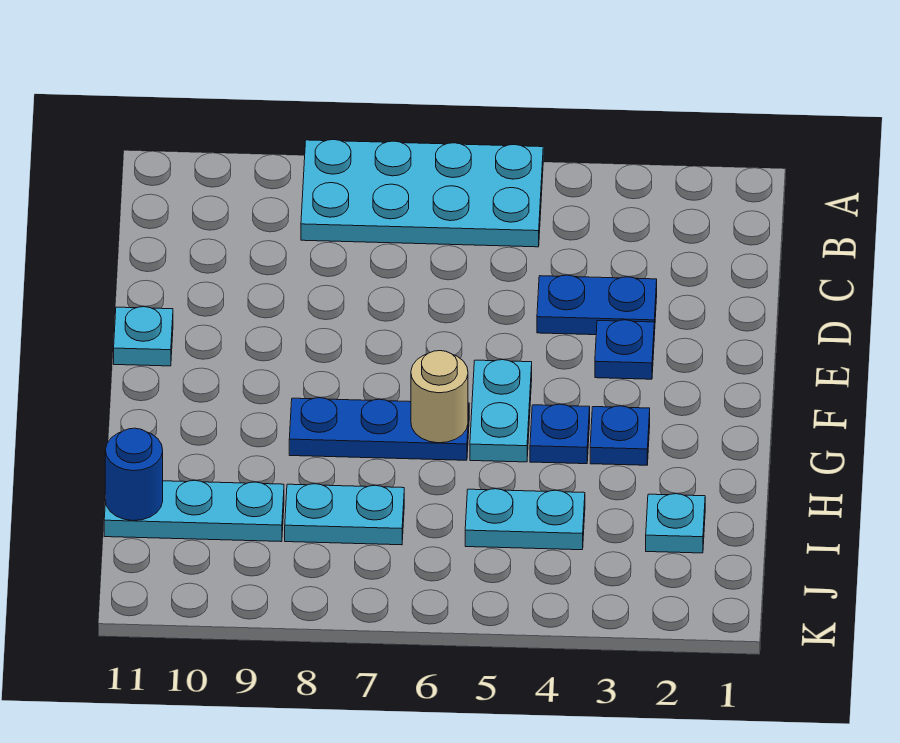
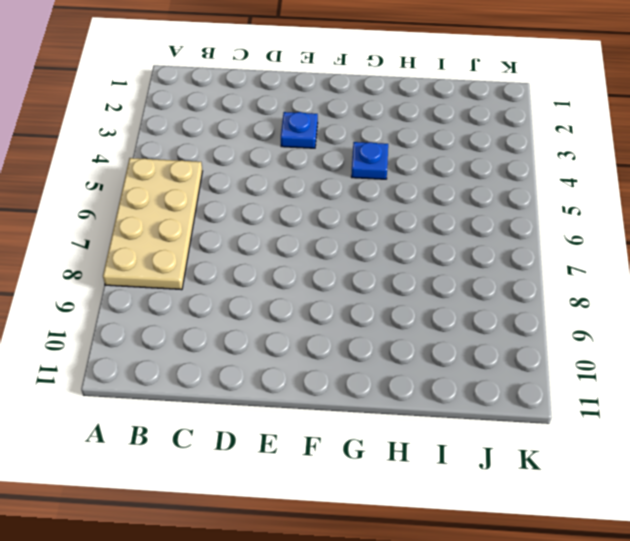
tan plate A5:B8 level 1 -> cyan plate A5:B8 level 1
none -> blue plate D3:D4 level 1
none -> cyan plate E11 level 1
none -> cyan plate F5:G5 level 1

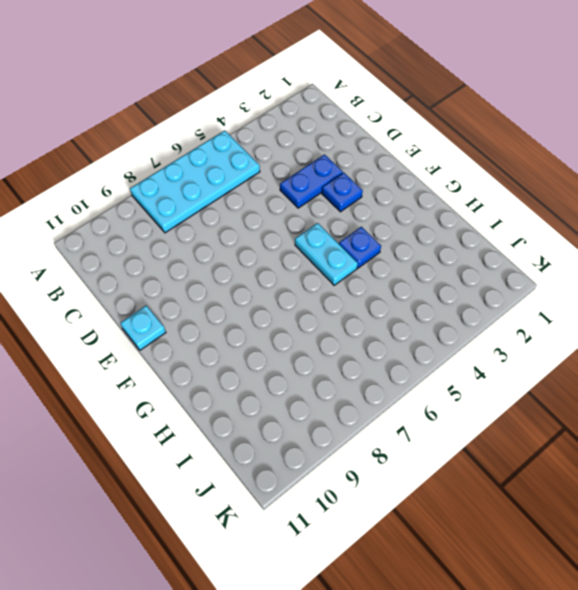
none -> blue plate G3 level 1
none -> blue plate G6:G8 level 1
none -> cyan plate I2 level 1

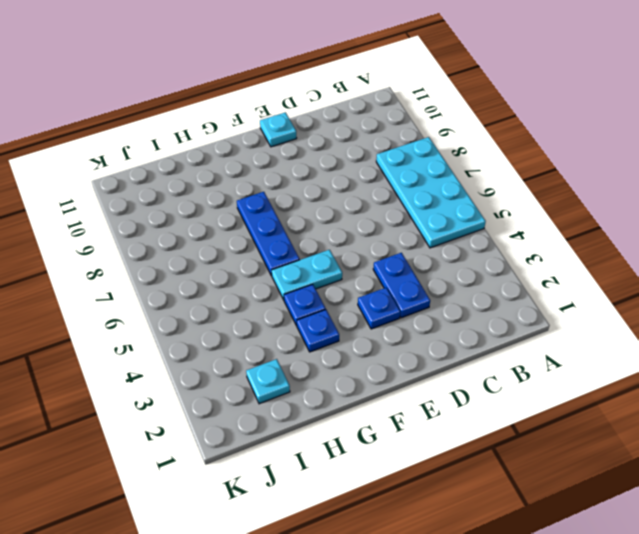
none -> cyan plate I4:I5 level 1
none -> cyan plate I7:I8 level 1
none -> cyan plate I9:I11 level 1

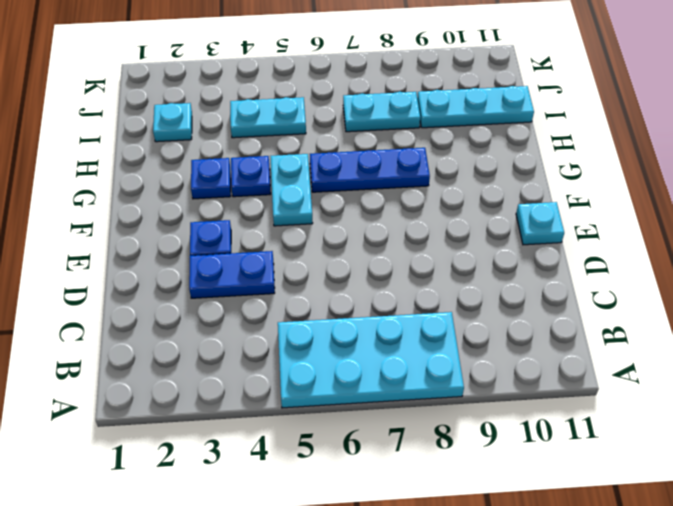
none -> tan round brick G6 level 2
none -> blue round brick I11 level 2

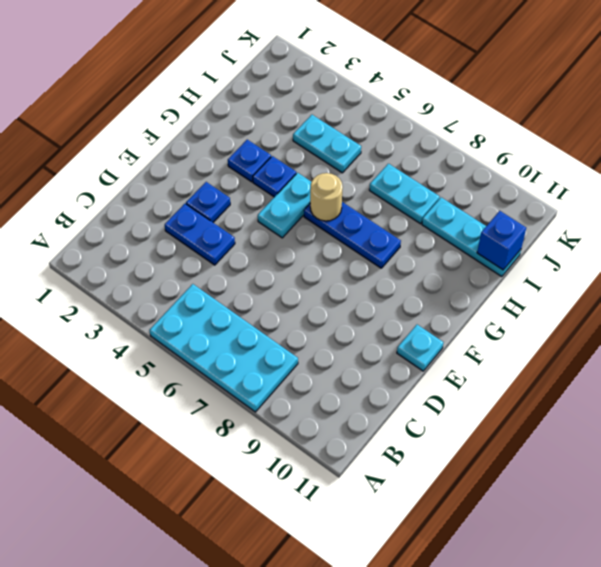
blue brick I11 level 2 -> blue round brick I11 level 2
none -> cyan plate I2 level 1

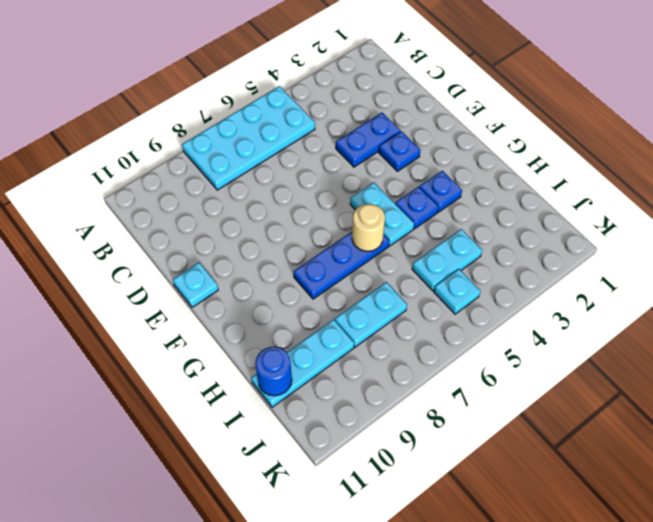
cyan plate J5 level 1 -> cyan plate I2 level 1

